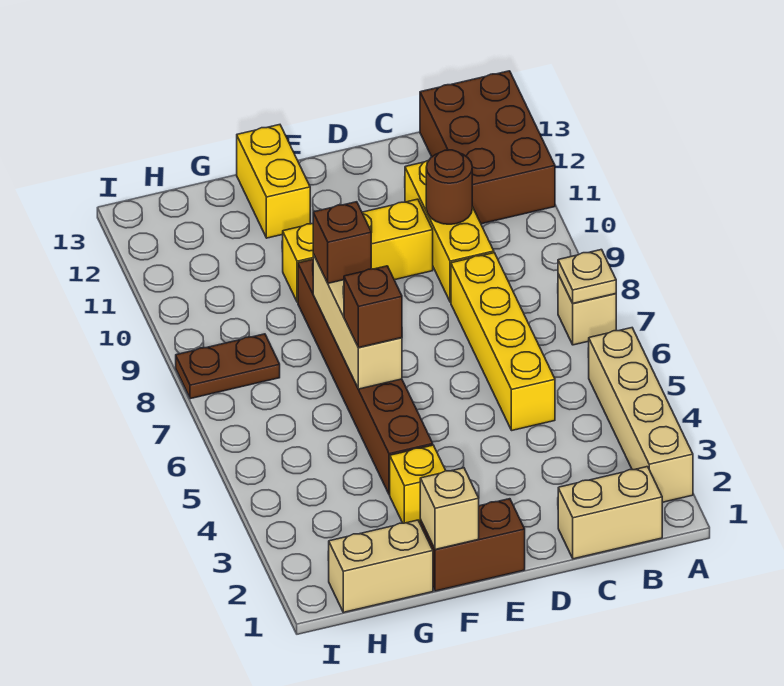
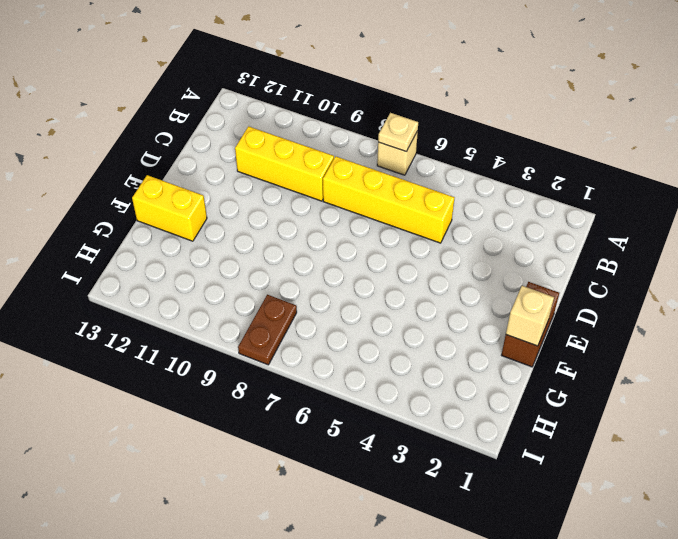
none -> tan brick A2:A5 level 1
none -> brown brick A11:B13 level 1
none -> tan brick B1:C1 level 1

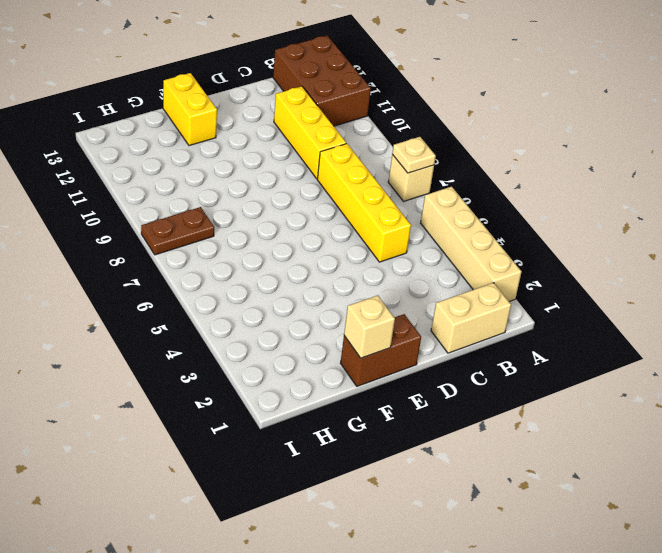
none -> yellow brick D10:F10 level 1
none -> yellow brick F3 level 1
none -> brown brick F4:F9 level 1

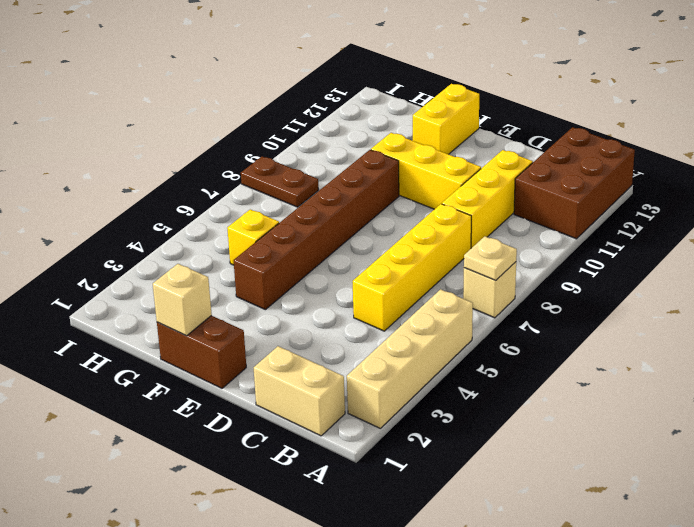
yellow brick G5 level 1 -> yellow brick F3 level 1
none -> tan brick G1:H1 level 1
none -> brown round brick C10 level 2
none -> tan brick F6:F8 level 2

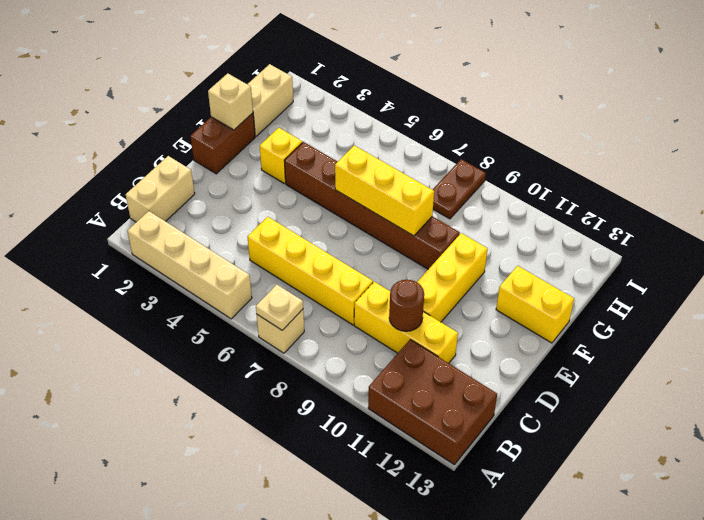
yellow brick F6:F8 level 2 -> tan brick F6:F8 level 2
none -> brown brick F6 level 3
none -> brown brick F8 level 3

